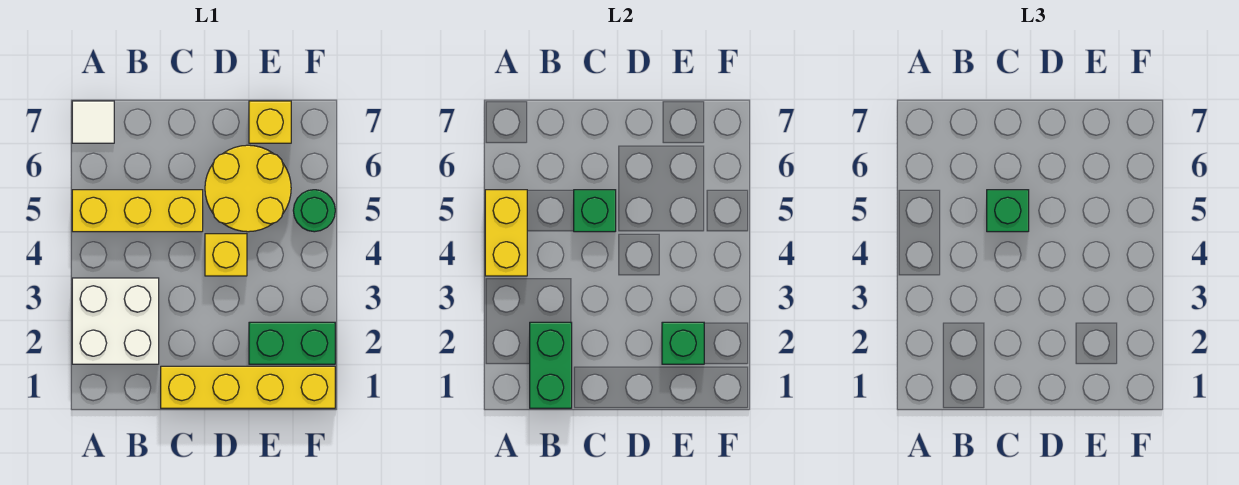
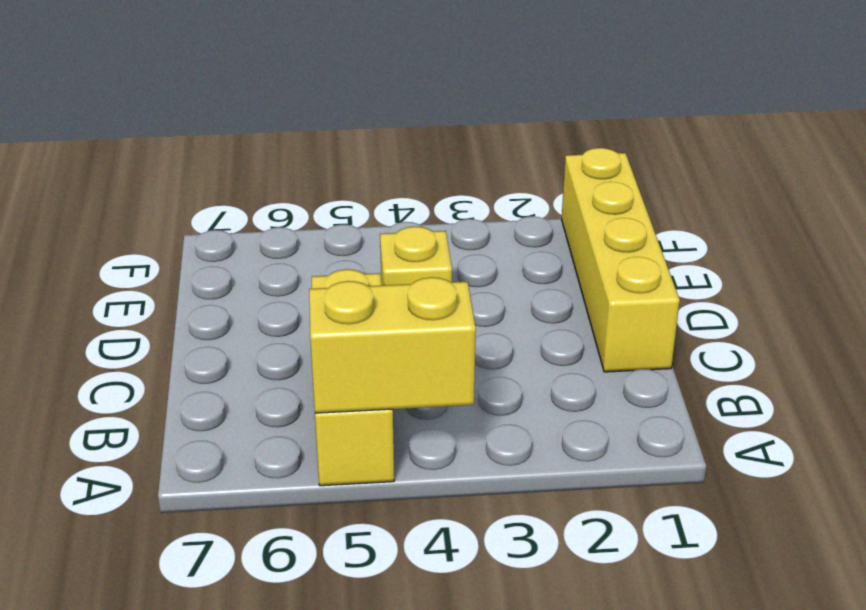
none -> white brick A2:B3 level 1
none -> white tile A7 level 1
none -> yellow round brick D5:E6 level 1

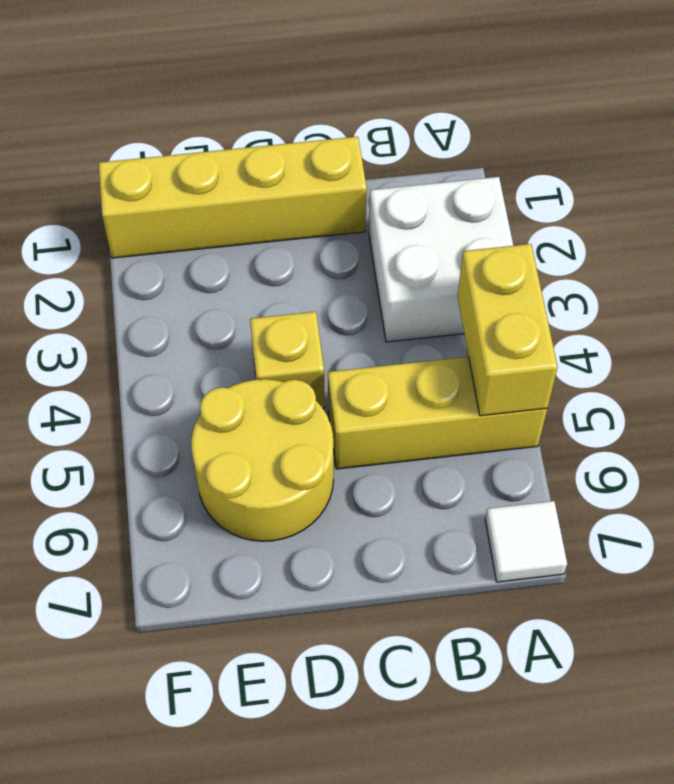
none -> green brick E2:F2 level 1
none -> yellow brick E7 level 1
none -> green round brick F5 level 1

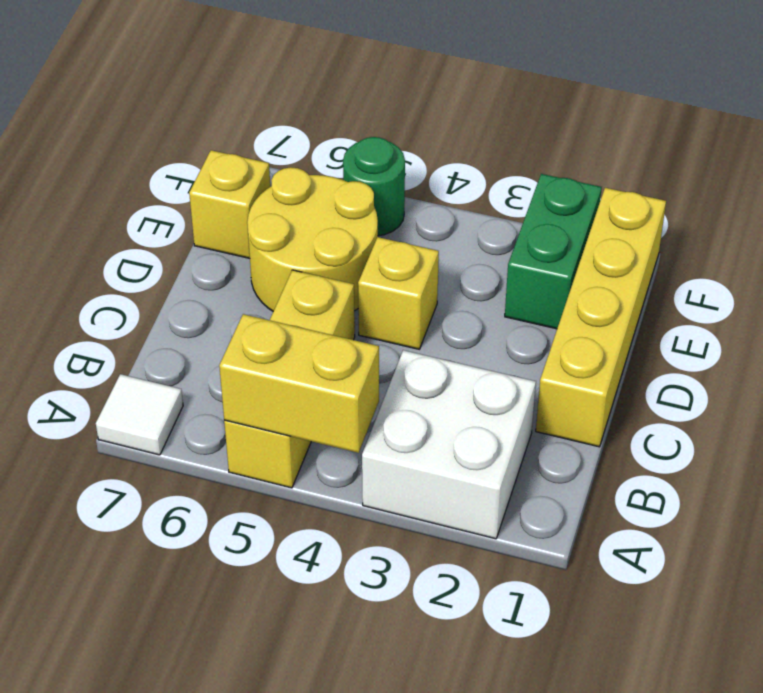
none -> green brick B1:B2 level 2
none -> green brick C5 level 2
none -> green brick E2 level 2

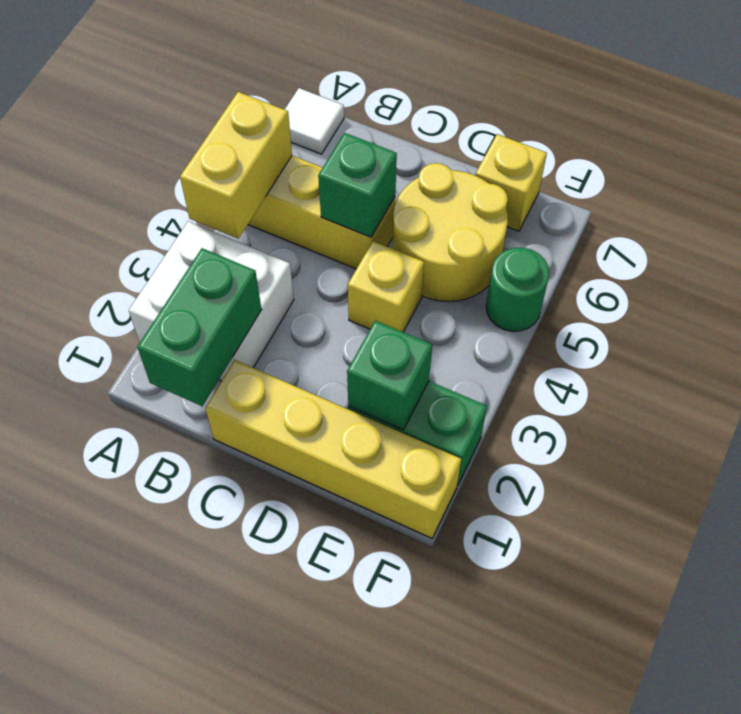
none -> green brick C5 level 3

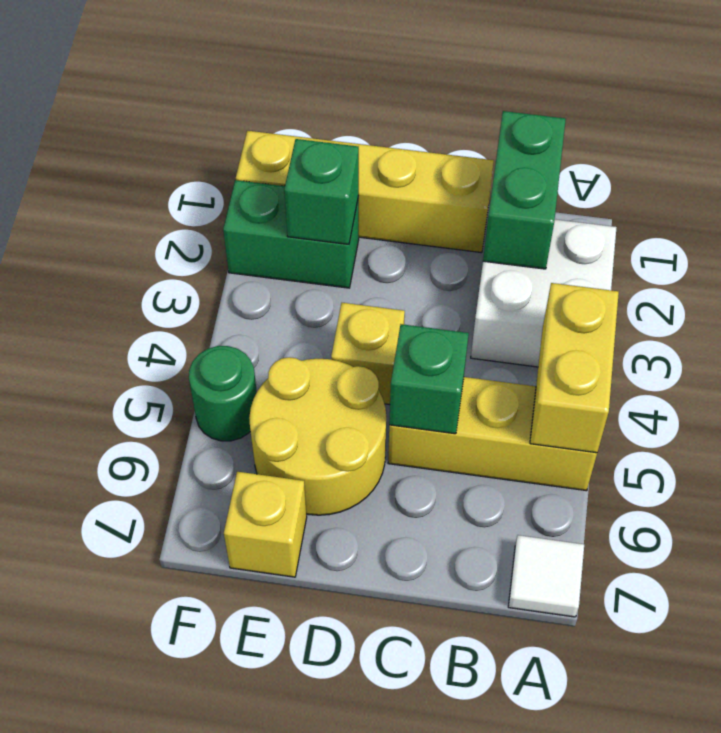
none -> green brick C5 level 3

